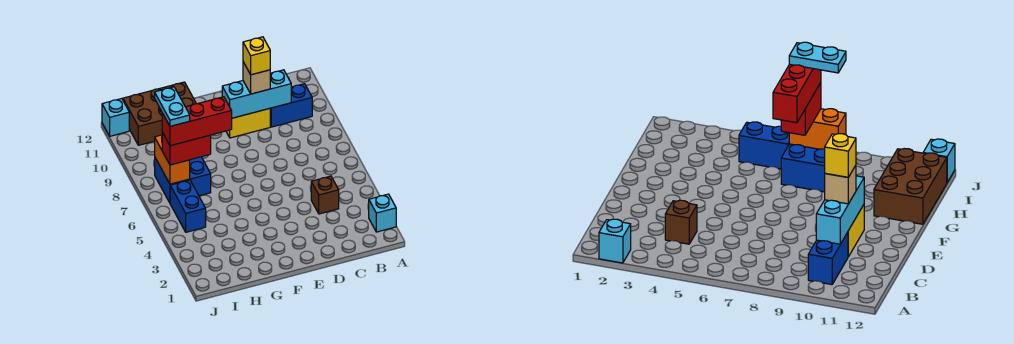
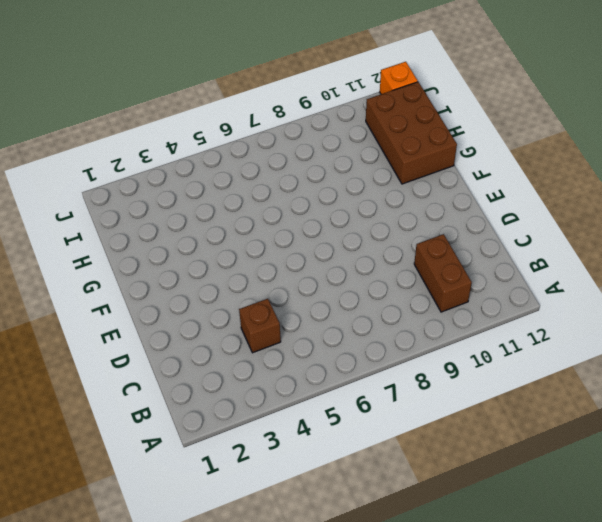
brown brick B10:C10 level 1 -> blue brick B10:C10 level 1
orange brick J12 level 1 -> cyan brick J12 level 1
none -> cyan brick A2 level 1
none -> yellow brick D10:E10 level 1
none -> blue brick H7:I8 level 1

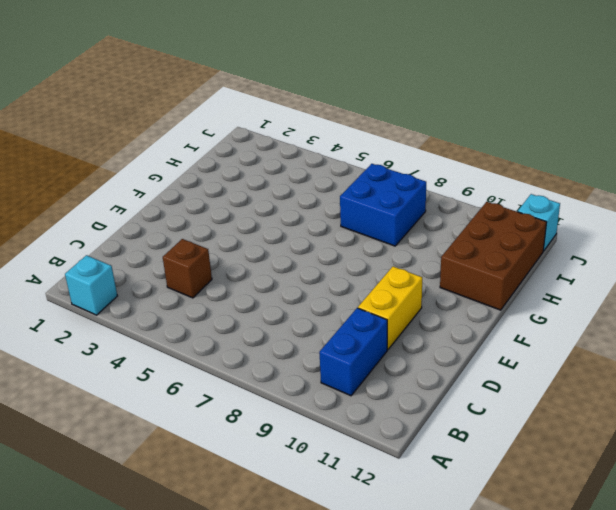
none -> blue brick I5:I6 level 1
none -> cyan brick C10:E10 level 2
none -> orange brick I7:I8 level 2

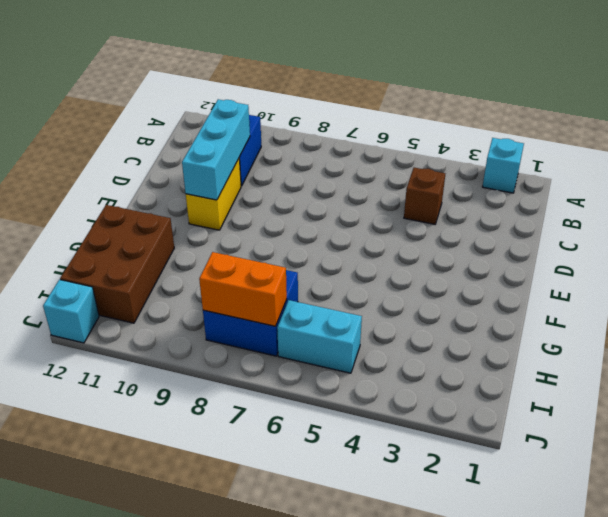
cyan brick I5:I6 level 1 -> blue brick I5:I6 level 1
none -> tan brick D10 level 3
none -> red brick H7:I7 level 3
none -> yellow brick D10 level 4

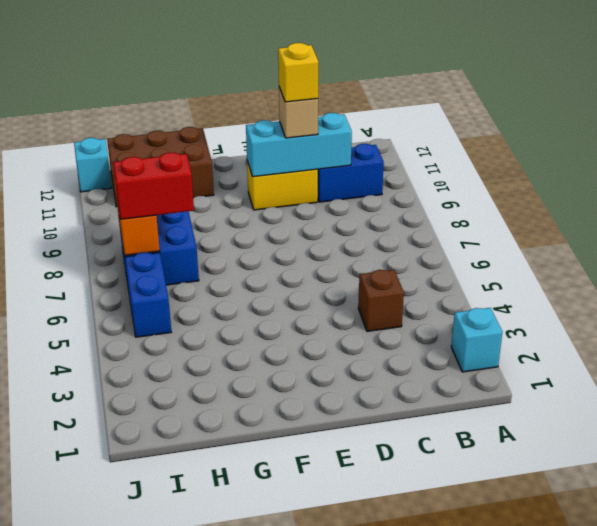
none -> red brick G7:I7 level 4
none -> cyan plate I7:I8 level 5

